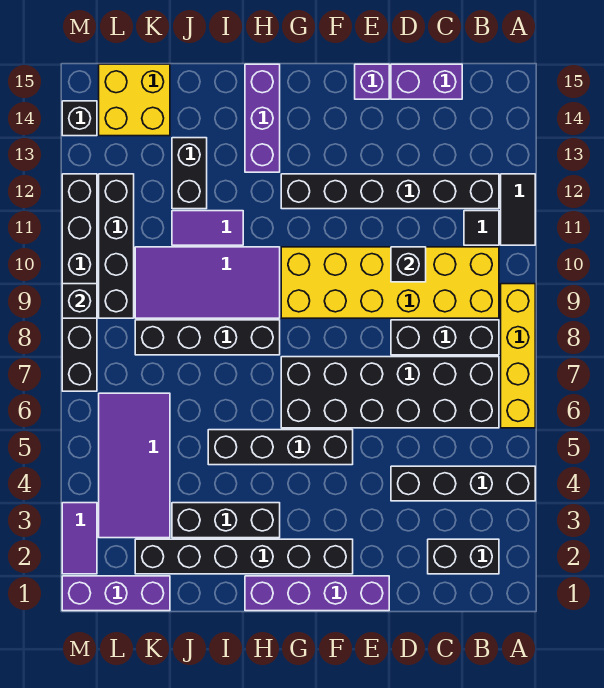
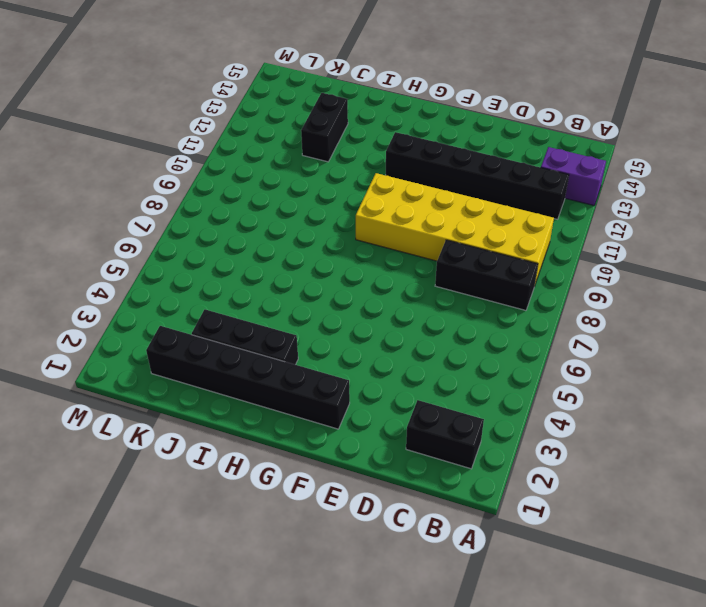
purple brick A13:B13 level 1 -> purple brick C15:D15 level 1
none -> black brick A4:D4 level 1
none -> yellow brick A6:A9 level 1
none -> black tile A11:A12 level 1

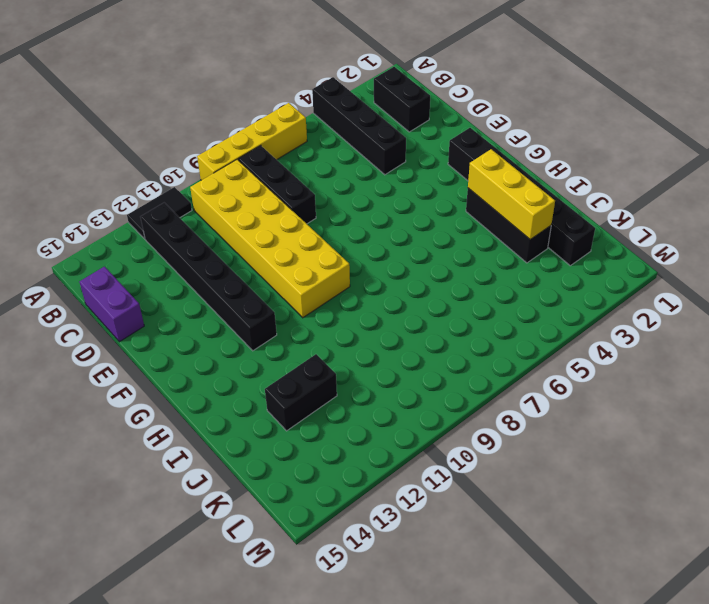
yellow brick H3:J3 level 2 -> none
none -> black brick B6:G7 level 1
none -> black tile B11 level 1
none -> purple brick E1:H1 level 1

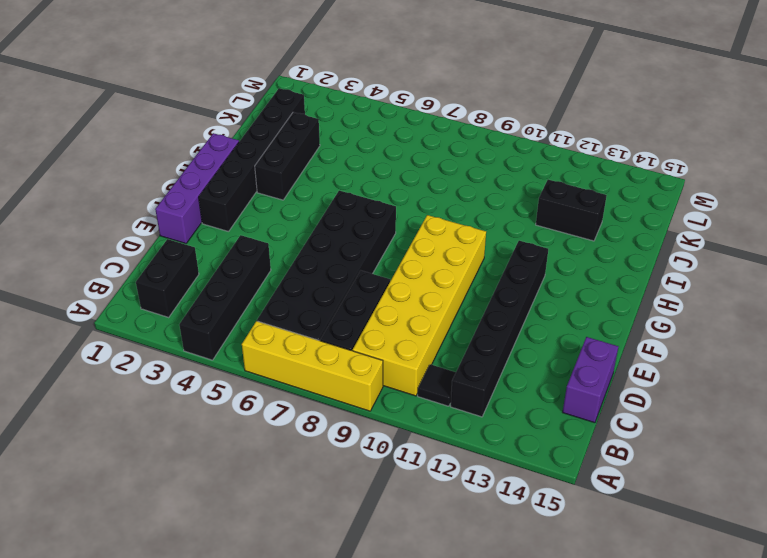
none -> black tile A11:A12 level 1
none -> purple brick E15 level 1
none -> black brick F5:I5 level 1

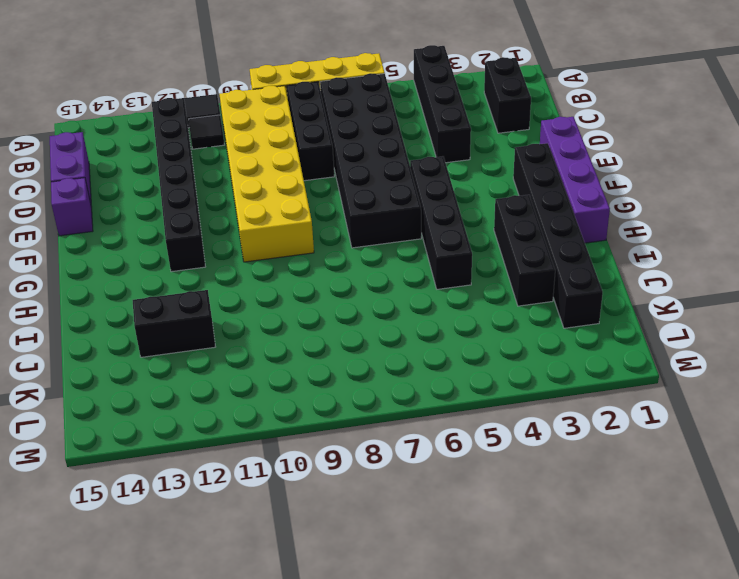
none -> black brick H8:K8 level 1
none -> purple tile H9:K10 level 1
none -> purple brick H13:H15 level 1

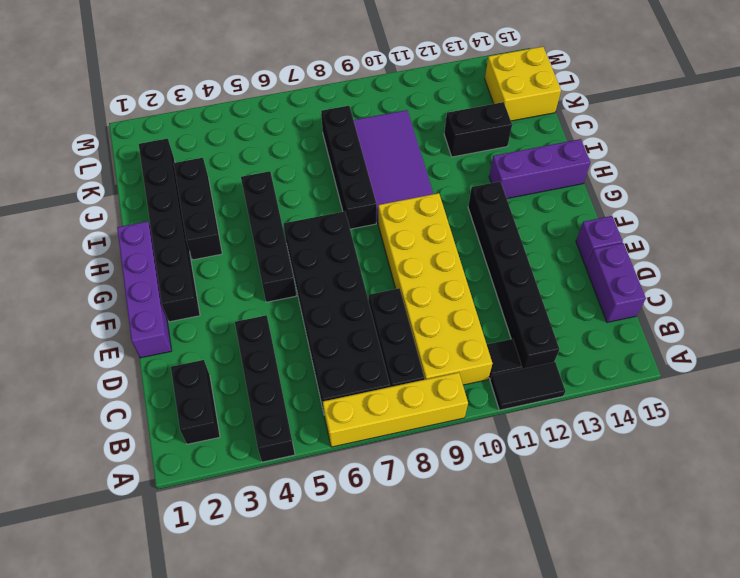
none -> purple tile I11:J11 level 1
none -> purple brick K1:M1 level 1
none -> purple tile K3:L6 level 1

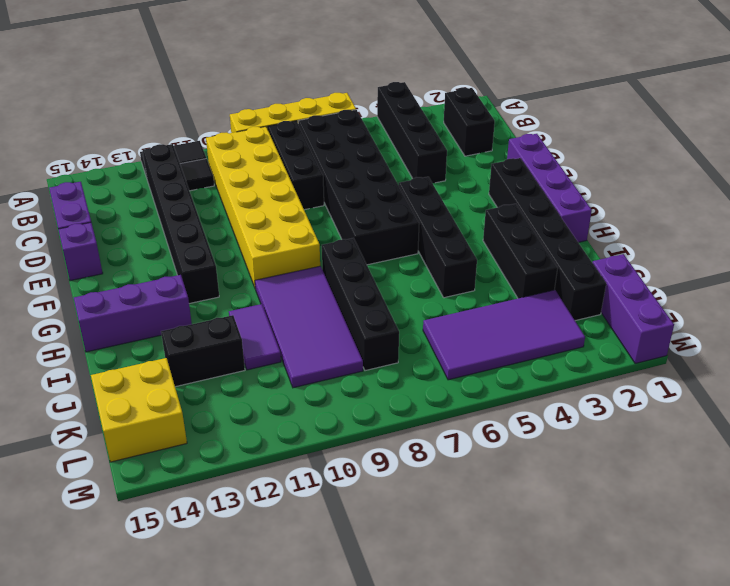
none -> black brick L9:L12 level 1
none -> purple tile M2:M3 level 1
none -> black brick M7:M12 level 1

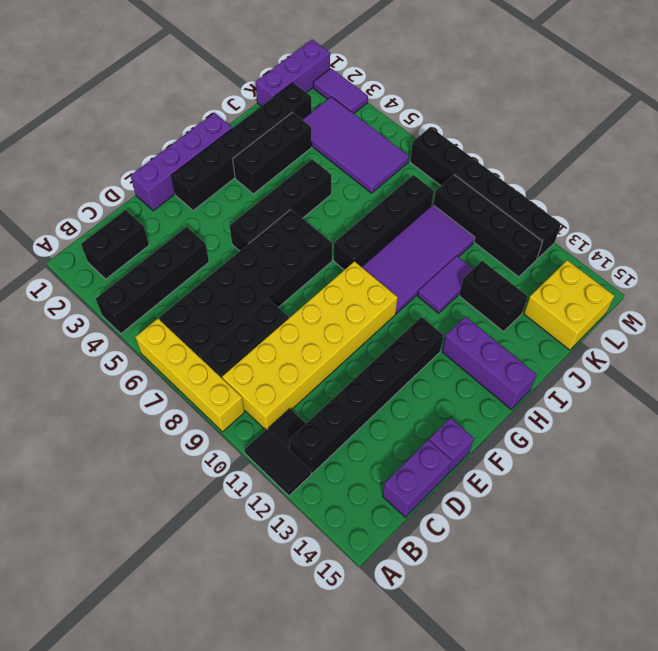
none -> black brick M14 level 1
none -> black brick D10 level 2
none -> black brick M9 level 2

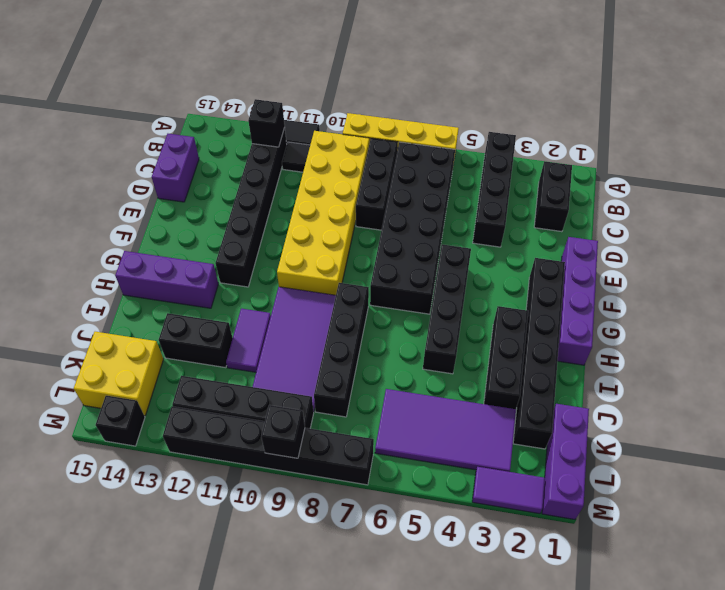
black brick B12 level 2 -> black brick D10 level 2
none -> purple brick E15 level 1

